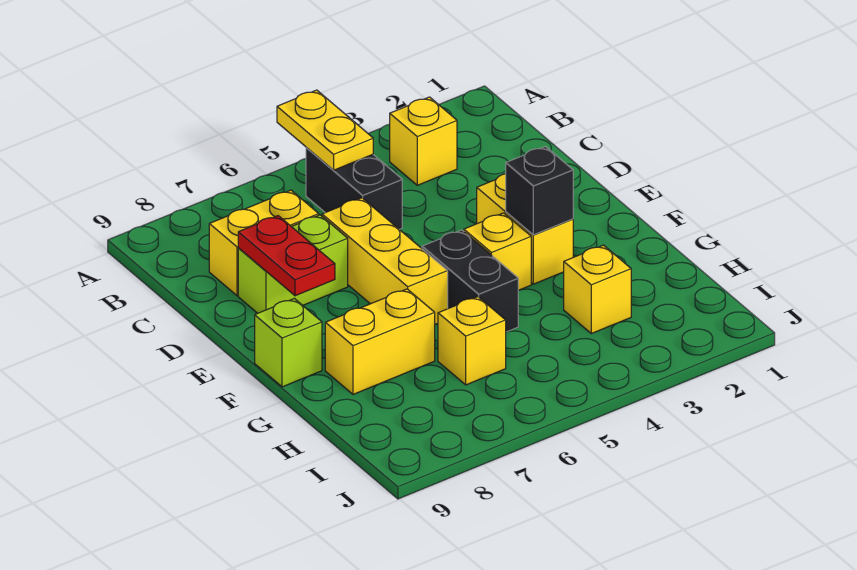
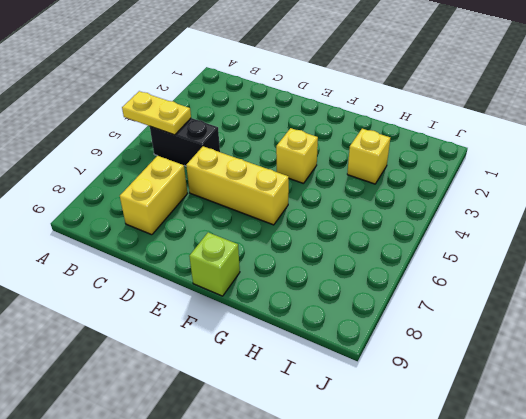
none -> yellow brick B3 level 1
none -> lime brick D7:D8 level 1
none -> yellow brick E3:F3 level 1

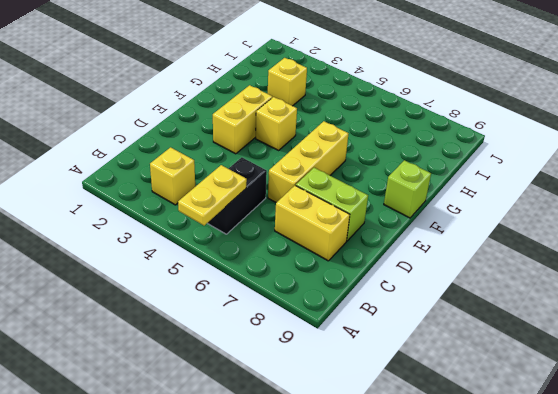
none -> black brick F5:G5 level 1
none -> yellow brick G7:G8 level 1
none -> yellow brick H6 level 1

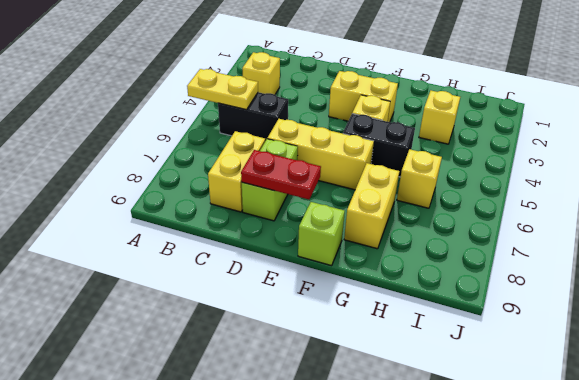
none -> black brick F3 level 2

